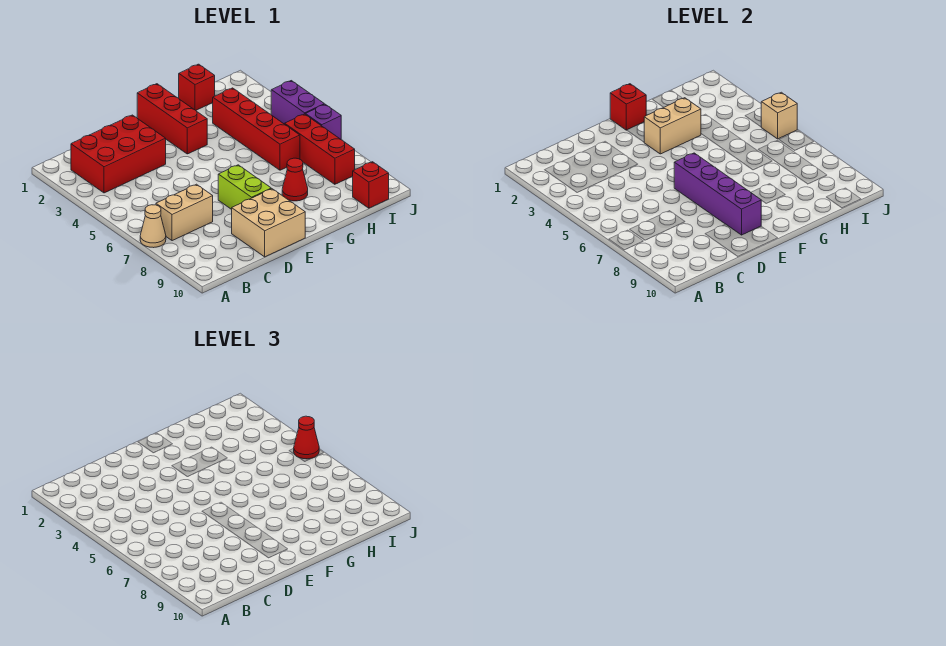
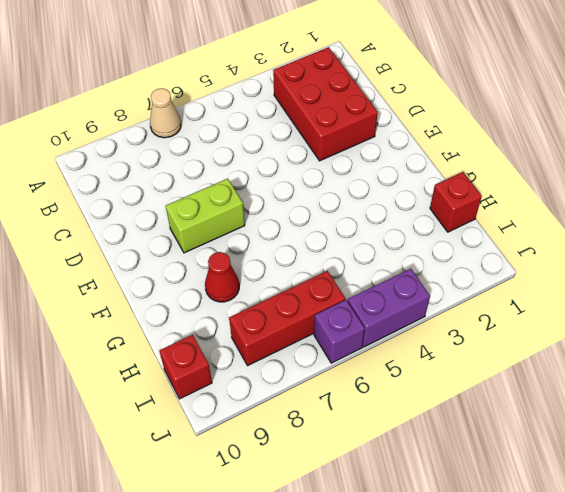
none -> tan brick B7:C7 level 1
none -> tan brick D9:E10 level 1
none -> red brick F1:F3 level 1

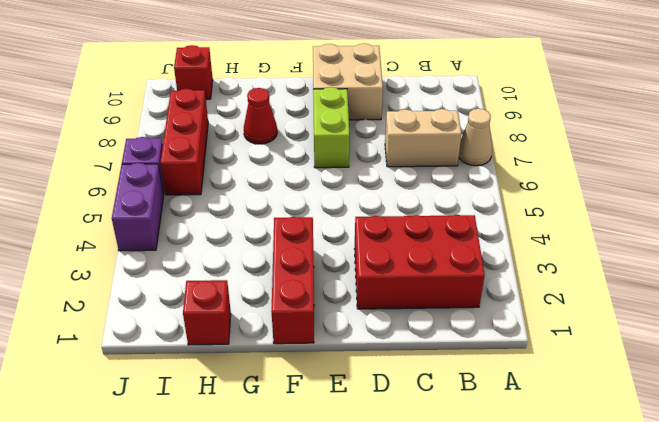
none -> red brick H3:H6 level 1
none -> purple brick E6:E9 level 2
none -> red brick F1 level 2

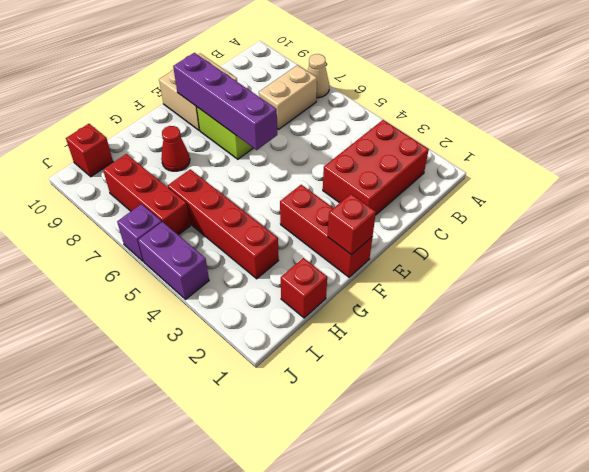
none -> tan brick F3:G3 level 2
none -> tan brick J5 level 2
none -> red cone J5 level 3

